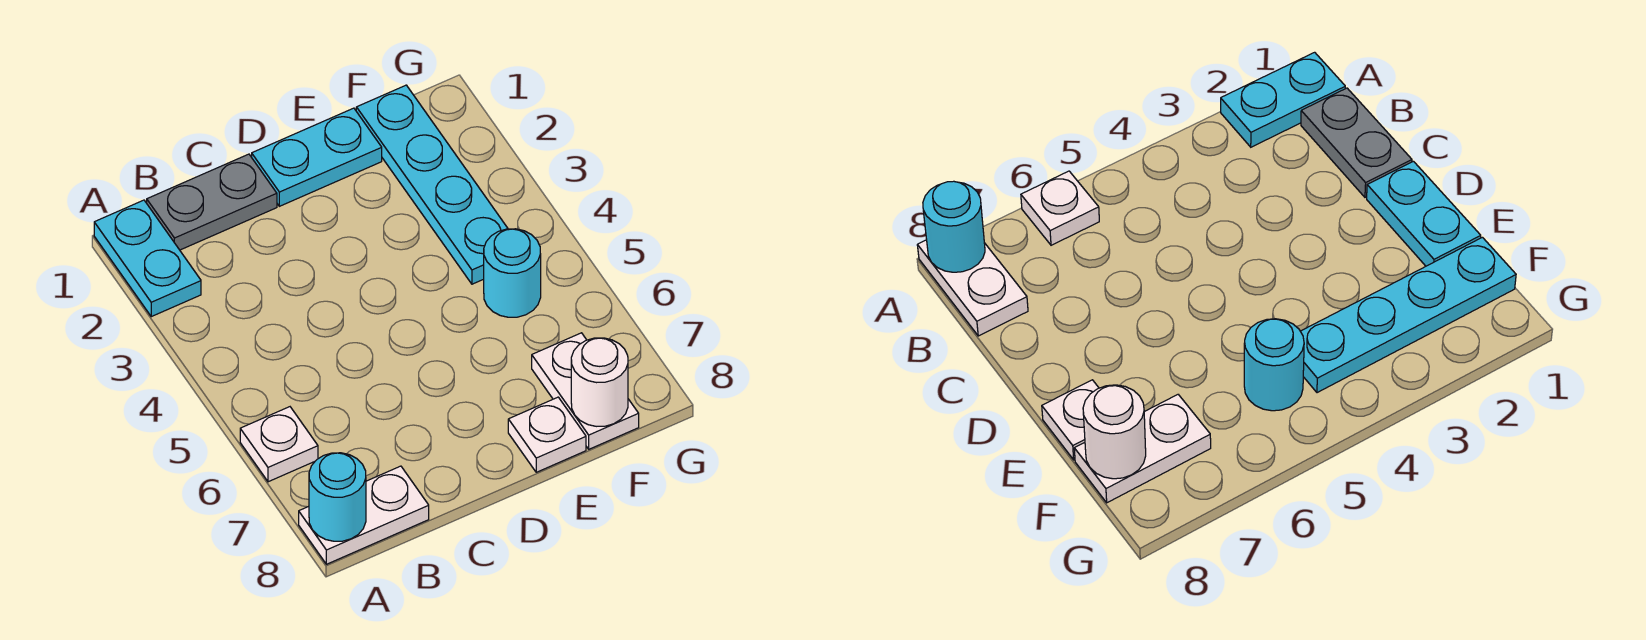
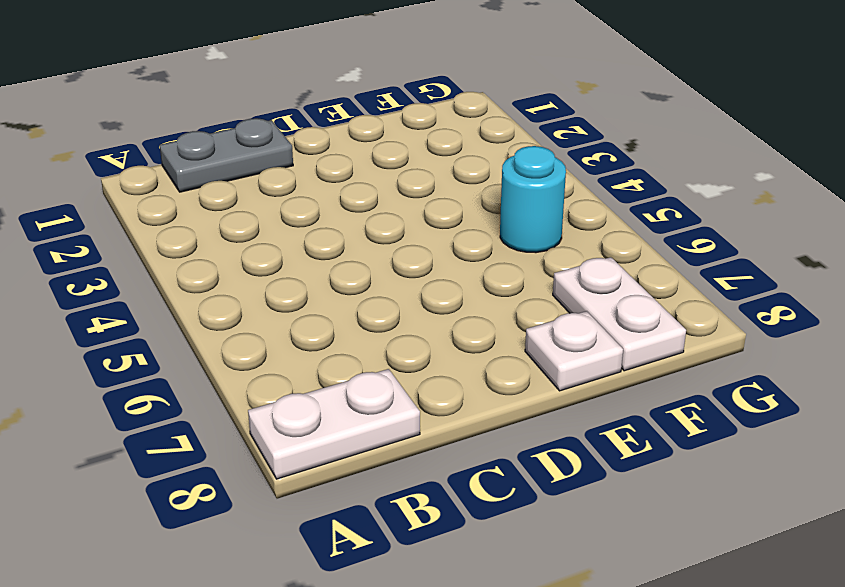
none -> cyan plate A1:A2 level 1
none -> white plate A6 level 1

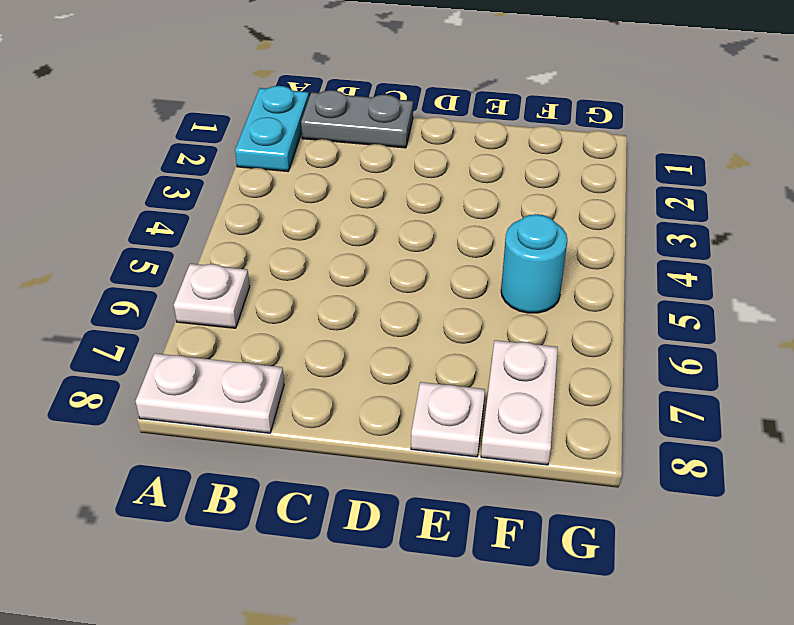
none -> cyan plate D1:E1 level 1
none -> cyan plate F1:F4 level 1

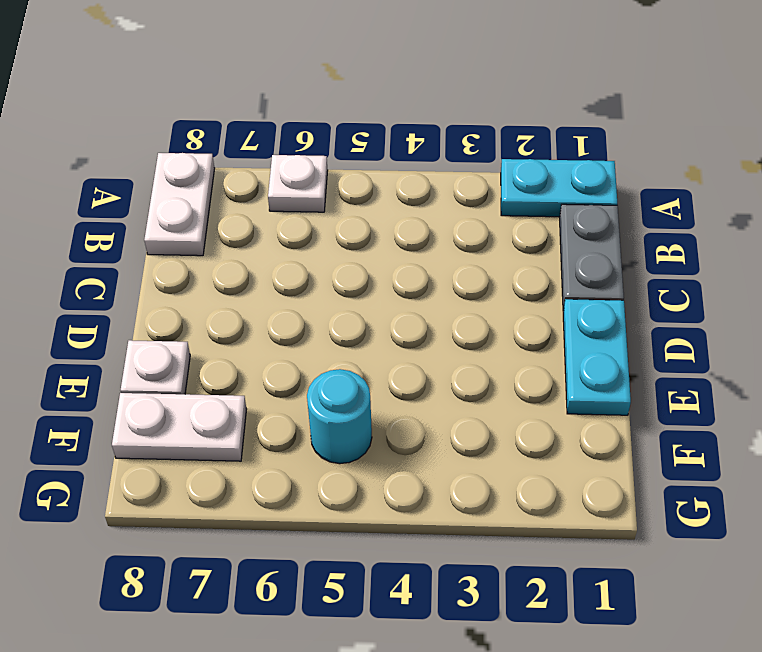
none -> cyan plate F1:F4 level 1
none -> cyan round brick A8 level 2

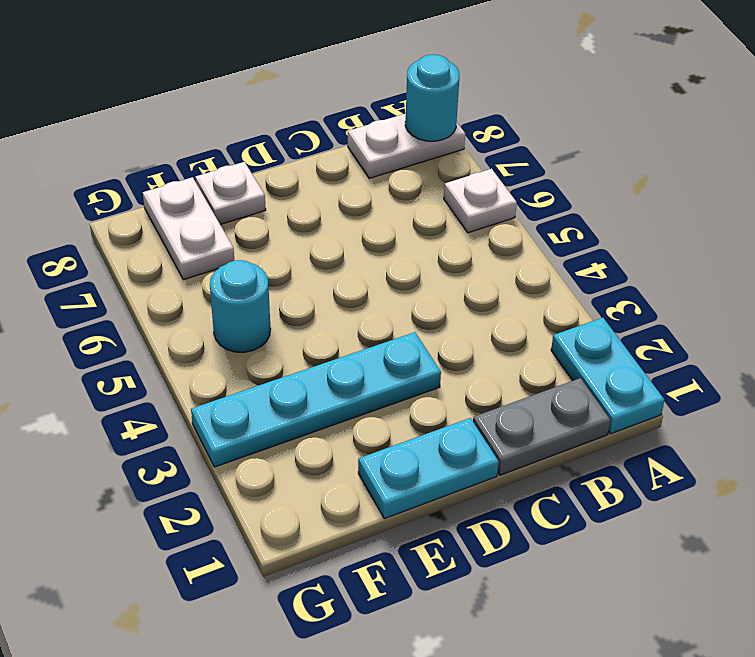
cyan plate D3:G3 level 1 -> cyan plate F1:F4 level 1
none -> white round brick F8 level 2

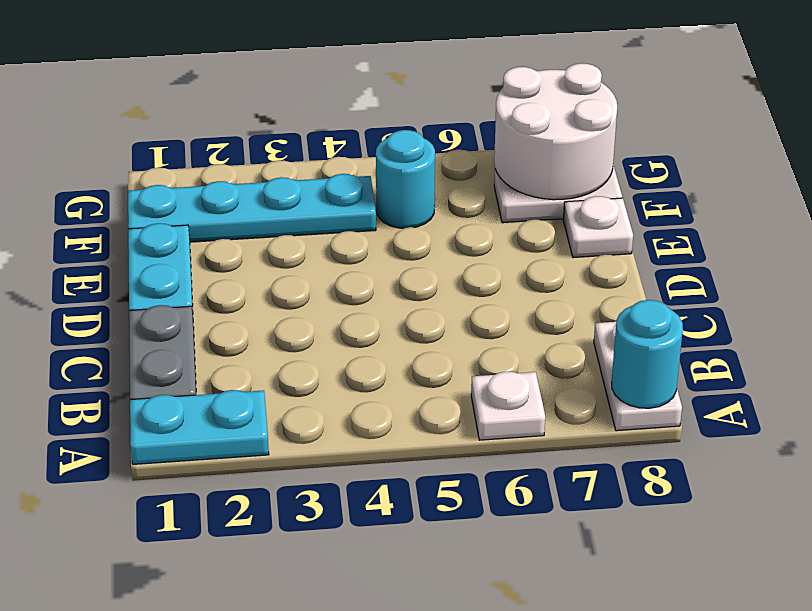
white round brick F7:G8 level 2 -> white round brick F8 level 2

